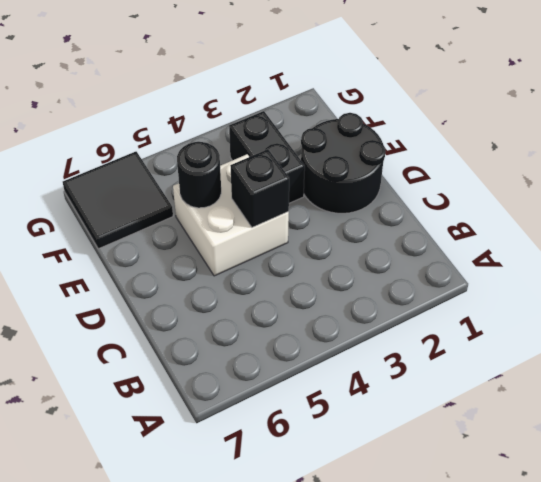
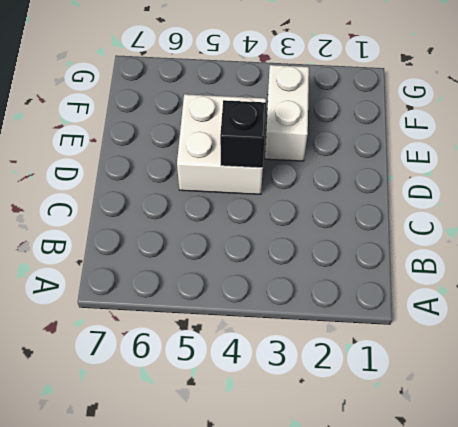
white brick E3:F3 level 1 -> black brick E3:F3 level 1
none -> black round brick D1:E2 level 1
none -> black tile F6:G7 level 1

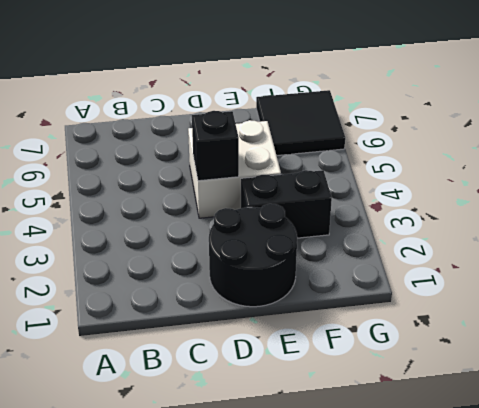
none -> black round brick E5 level 2

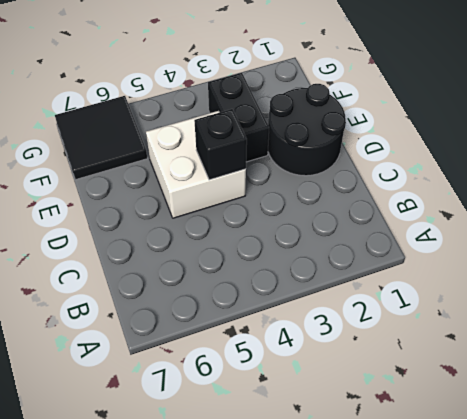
none -> black round brick E5 level 2

